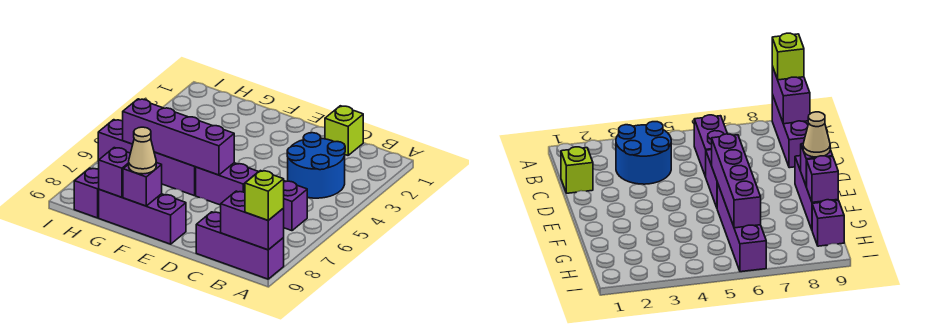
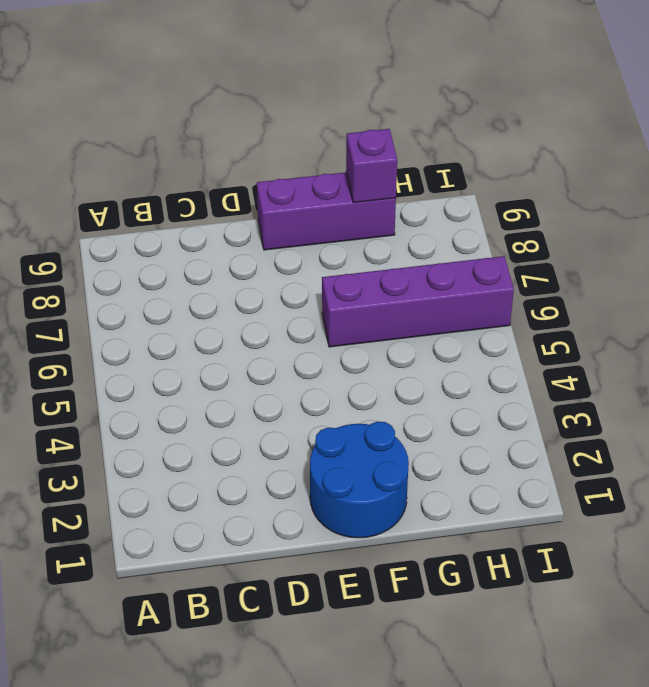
blue round brick E1:F2 level 1 -> blue round brick B3:C4 level 1
none -> purple brick A9:C9 level 1
none -> purple brick B6:C6 level 1
none -> lime brick C1 level 1

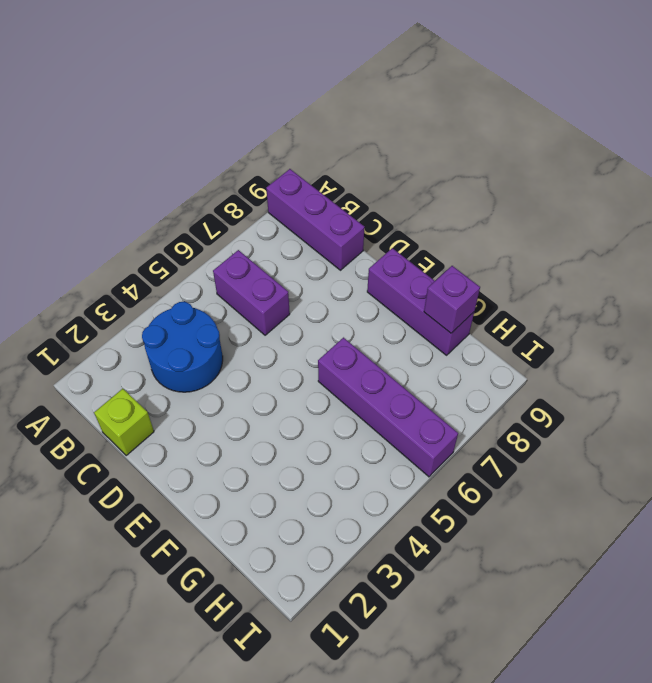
none -> purple brick D6:E6 level 1
none -> purple brick H9 level 1
none -> purple brick A9:B9 level 2

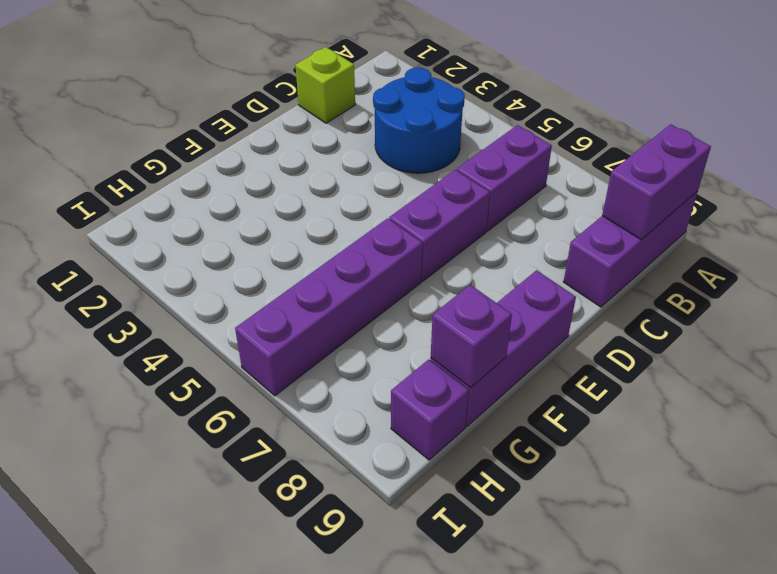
none -> purple brick E6:H6 level 2
none -> purple brick F9 level 2
none -> lime brick A9 level 3

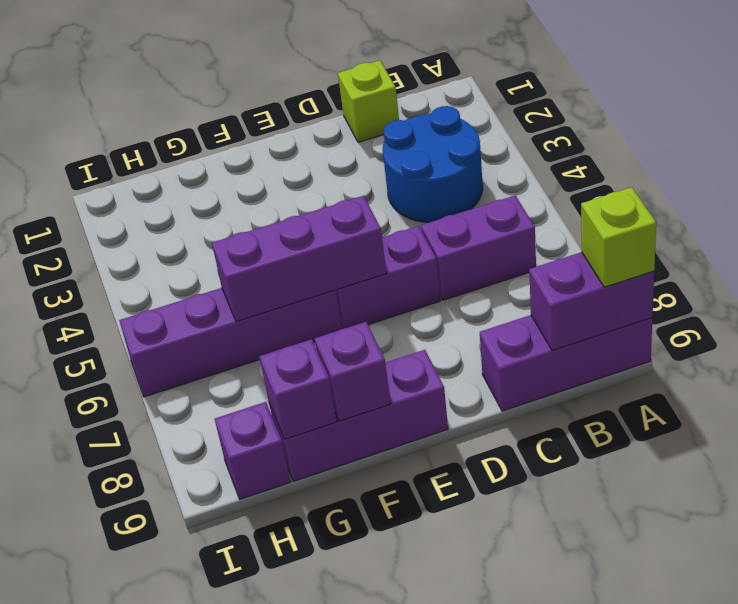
purple brick E6:G6 level 2 -> purple brick E6:H6 level 2
none -> tan cone F9 level 3

